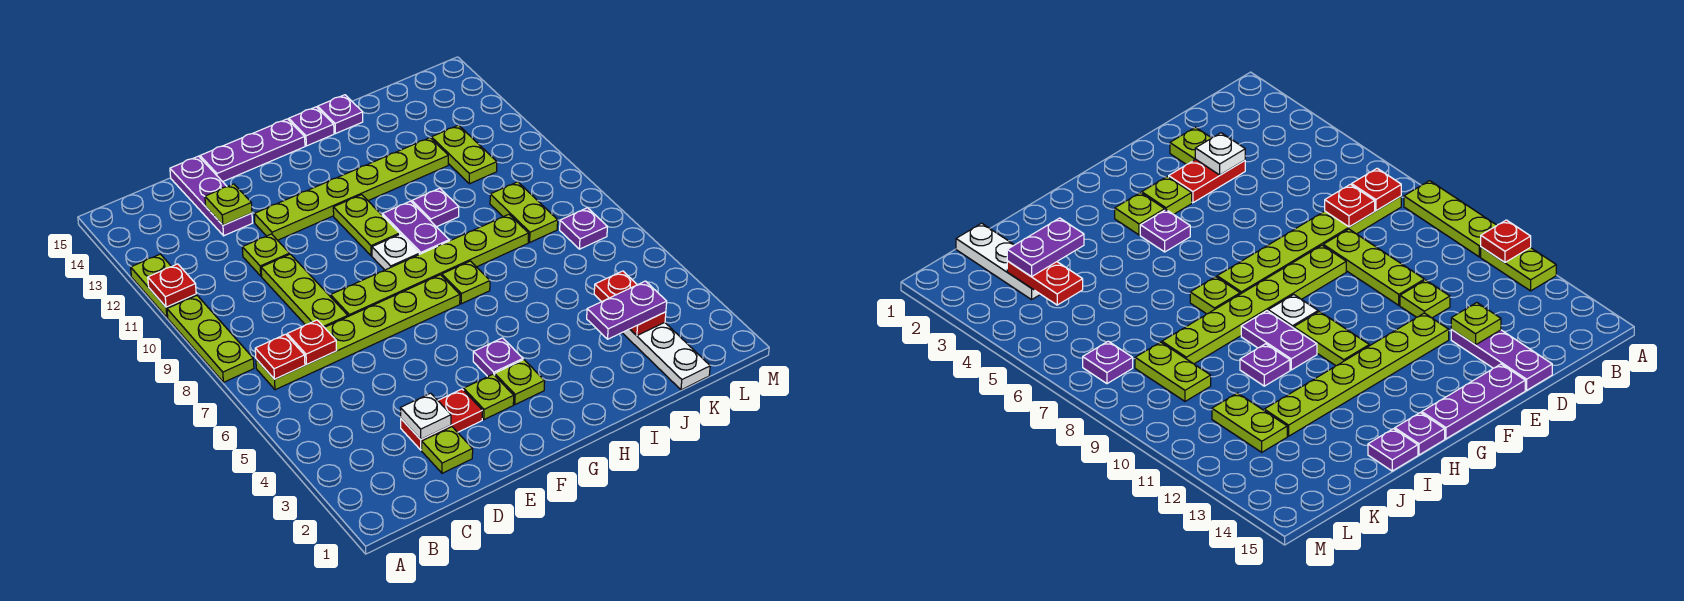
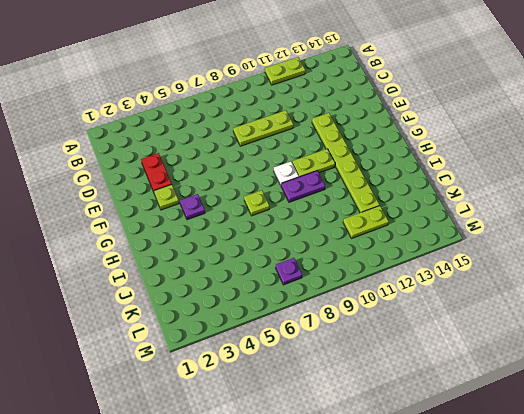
none -> lime plate A8:A10 level 1
none -> lime plate B7:G7 level 1
none -> lime plate D2 level 1
none -> lime plate D11 level 1

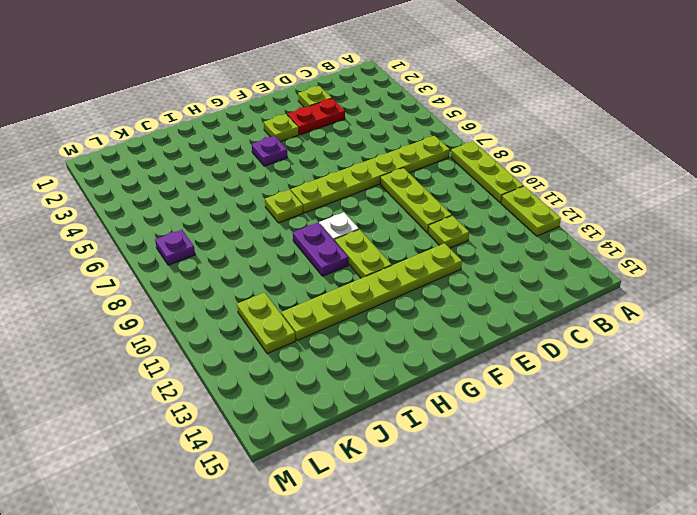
none -> purple plate D13:D15 level 1
none -> lime plate E8:J8 level 1
none -> purple plate E15:G15 level 1
none -> lime plate G3 level 1

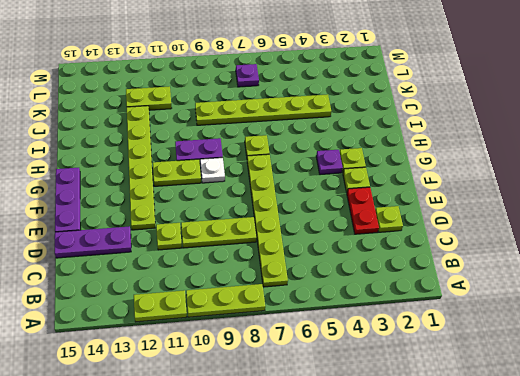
lime plate J4:J9 level 1 -> lime plate E8:J8 level 1
none -> purple plate H15 level 1
none -> purple plate I10 level 1
none -> purple plate I15 level 1
none -> white plate K1:K3 level 1

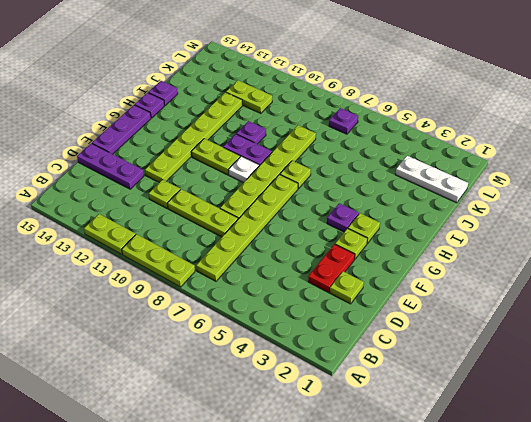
none -> lime plate K8:K9 level 1
none -> red plate A11 level 2
none -> red plate B7 level 2
none -> red plate C7 level 2

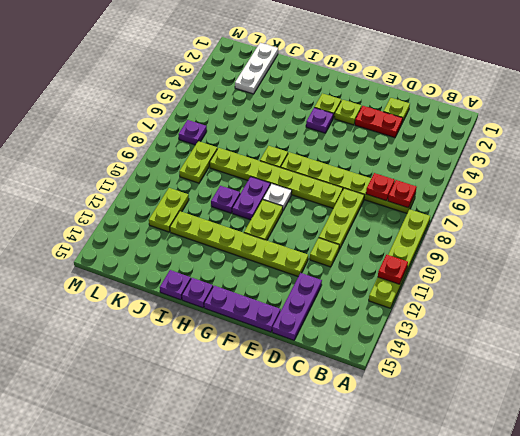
none -> white plate D3 level 2
none -> lime plate D13 level 2
none -> red plate K3:K4 level 2
none -> purple plate J3:K3 level 3

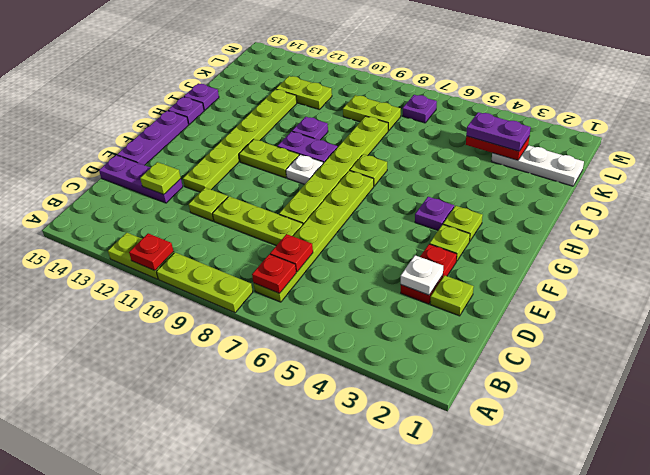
purple plate K3:K4 level 3 -> purple plate J3:K3 level 3

